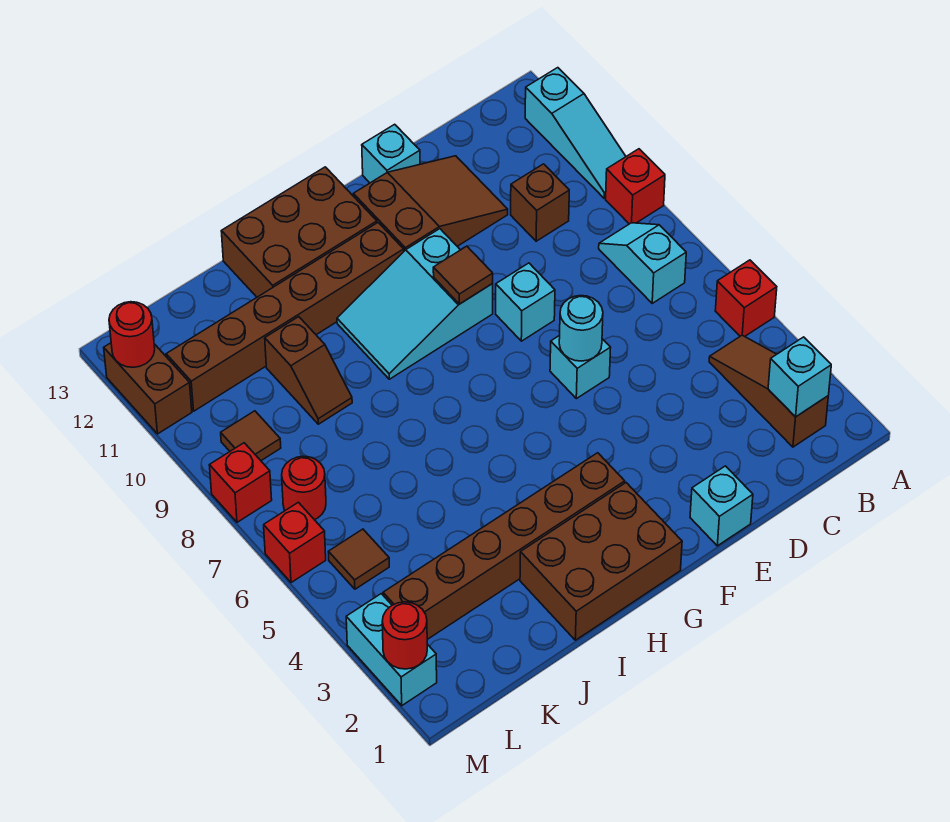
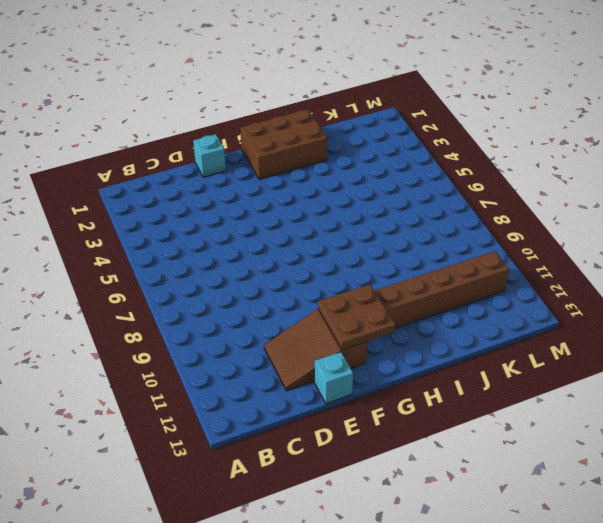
brown plate F11:G12 level 2 -> none
none -> red brick A5 level 1
none -> red brick A9 level 1
none -> cyan slope A10:A12 level 1 top 12

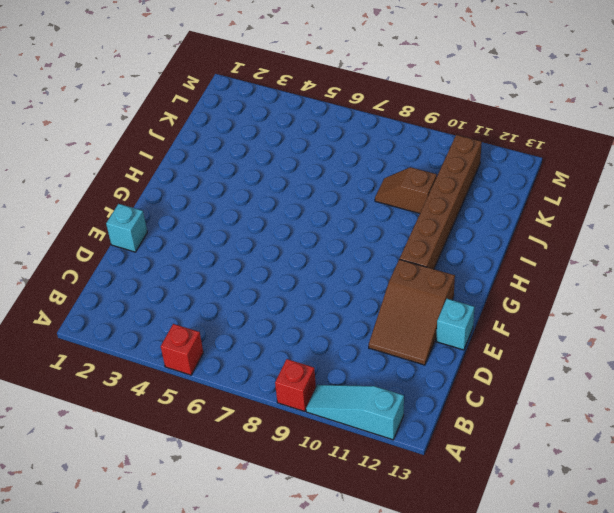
none -> brown slope B2:B4 level 1 top 2
none -> cyan slope B7:B8 level 1 top 7
none -> brown brick C10 level 1

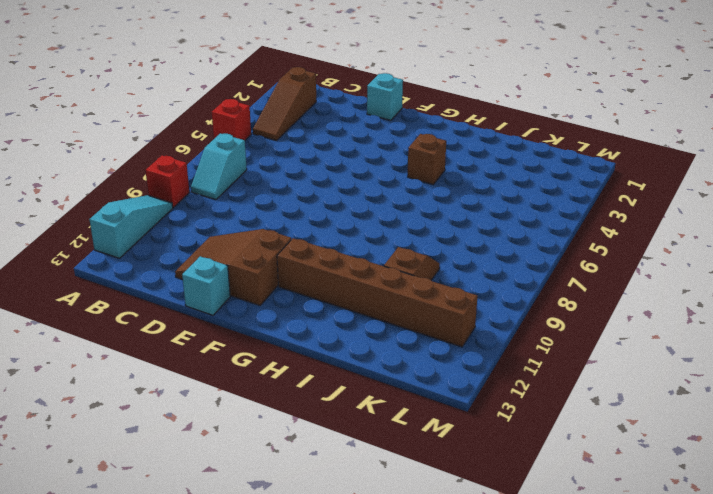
brown brick H4 level 1 -> brown brick C10 level 1
none -> cyan brick E6 level 1
none -> cyan brick E8 level 1
none -> cyan slope F9:H10 level 1 top F

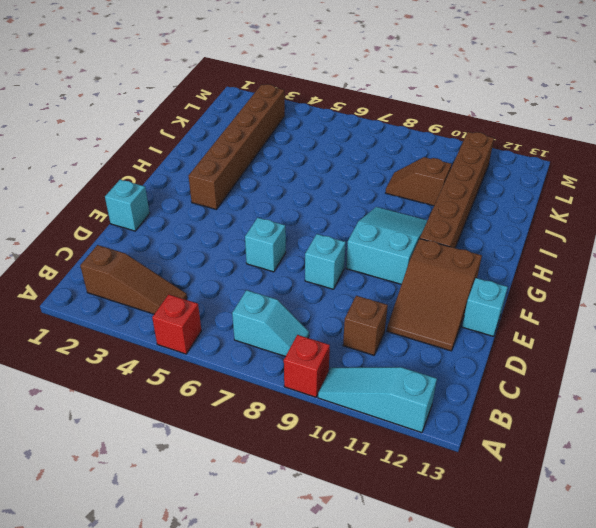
none -> brown brick G1:I2 level 1
none -> brown brick G12:I13 level 1
none -> brown tile L5 level 1

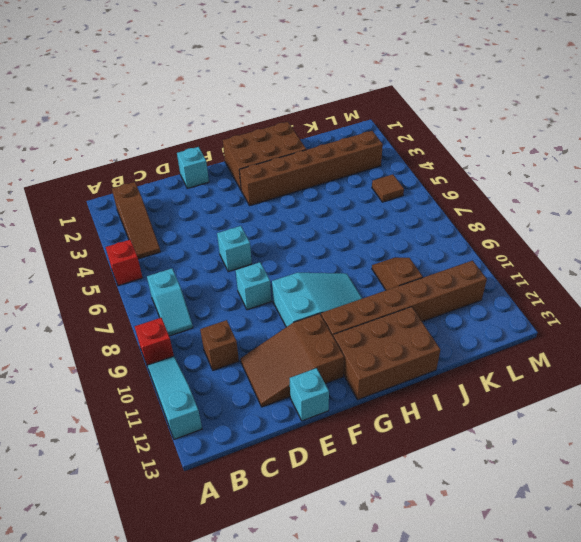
none -> red round brick L7 level 1
none -> brown tile L9 level 1
none -> cyan brick M2:M3 level 1

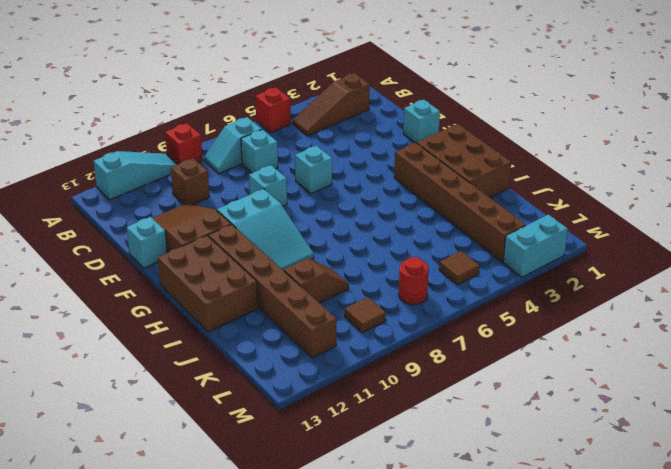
cyan brick C7 level 1 -> cyan brick B2 level 2
none -> red brick M6 level 1
none -> red brick M8 level 1
none -> brown brick M11:M12 level 1

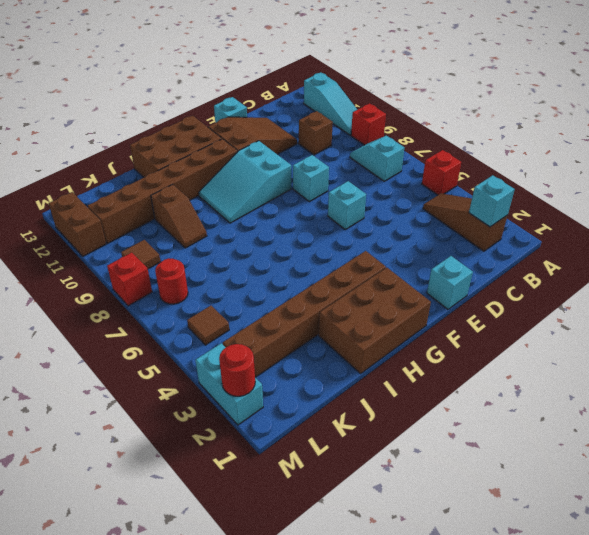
none -> red brick M6 level 1
none -> cyan round brick E6 level 2
none -> brown tile F9 level 2

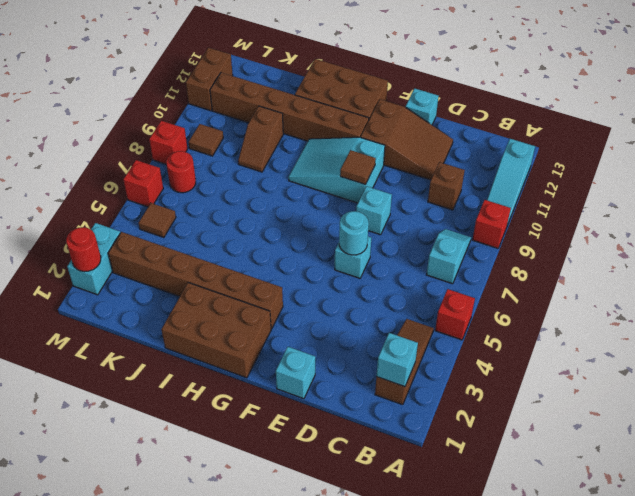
none -> red round brick M12 level 2

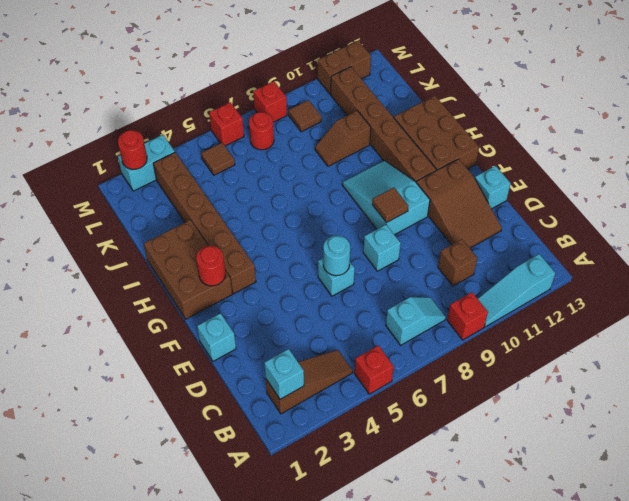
red round brick G2 level 2 -> red round brick M12 level 2

